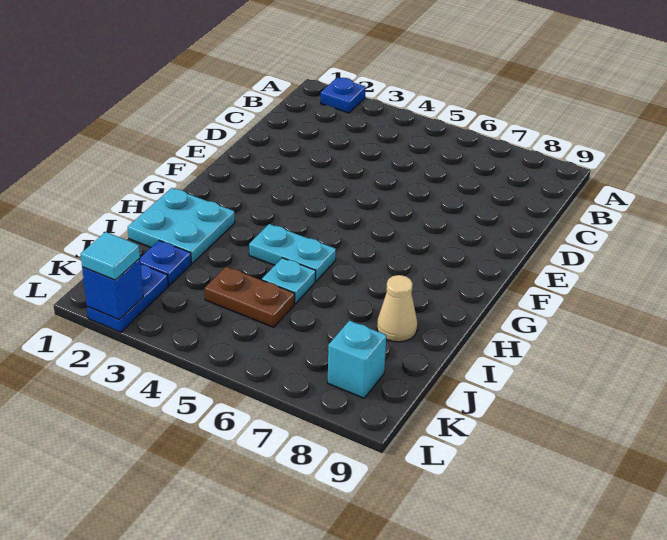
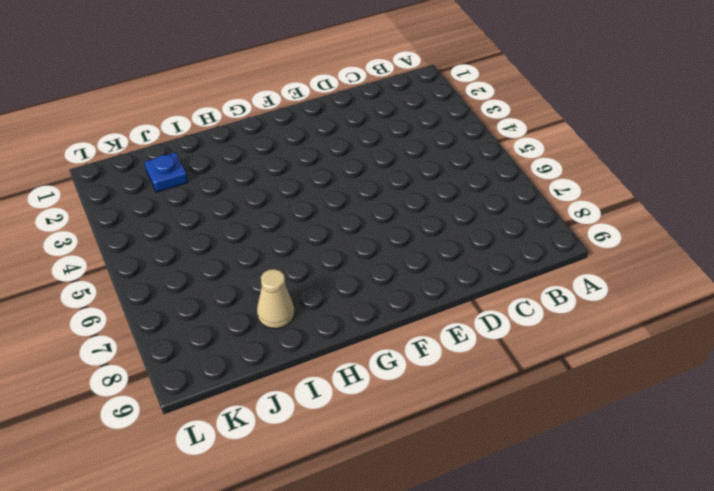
none -> blue plate A2 level 1
none -> cyan plate H1:I2 level 1

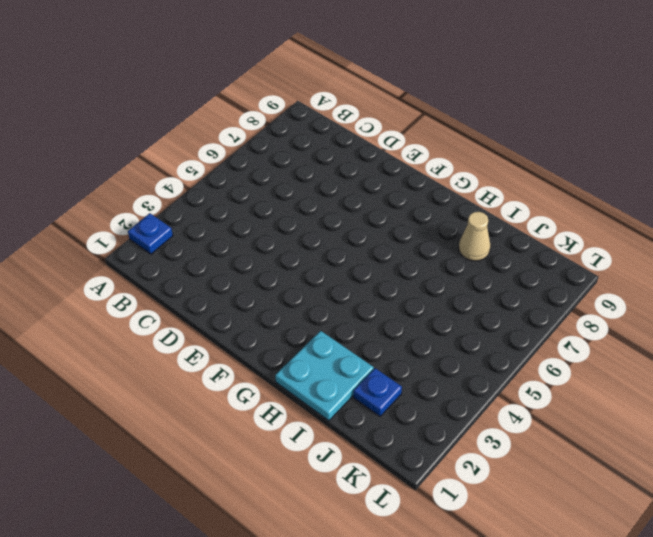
none -> cyan plate H4:H5 level 1
none -> cyan plate I5 level 1

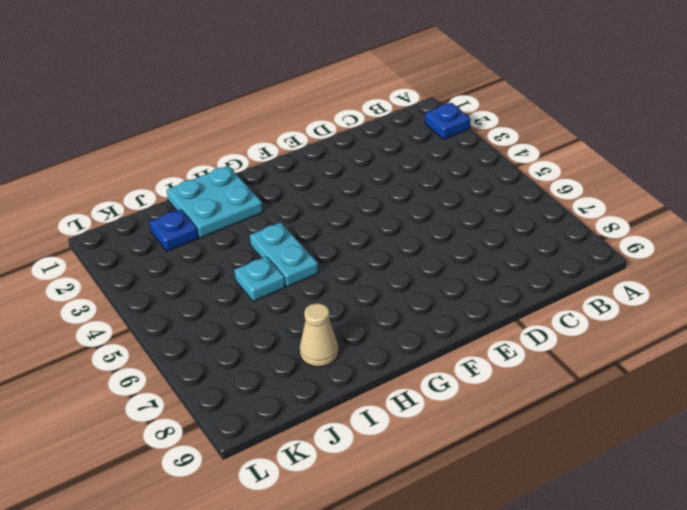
none -> brown plate J4:J5 level 1
none -> blue plate K2:L2 level 1

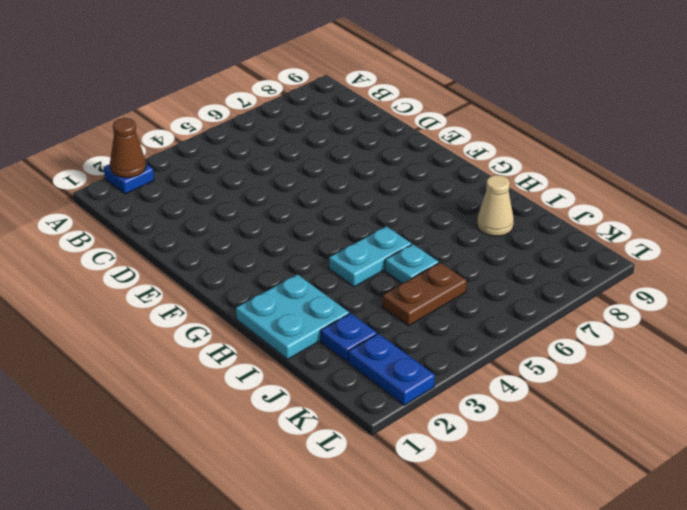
brown cone A2 level 2 -> none
none -> cyan brick K8 level 1
none -> blue brick L2 level 2

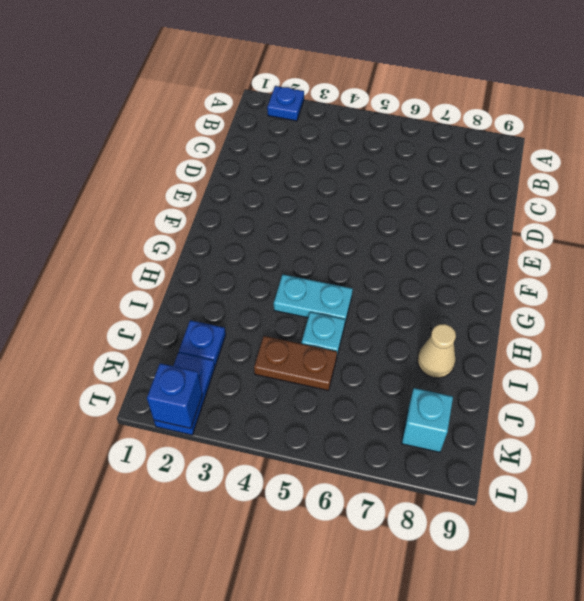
none -> cyan plate H1:I2 level 1
none -> cyan tile L2 level 3

